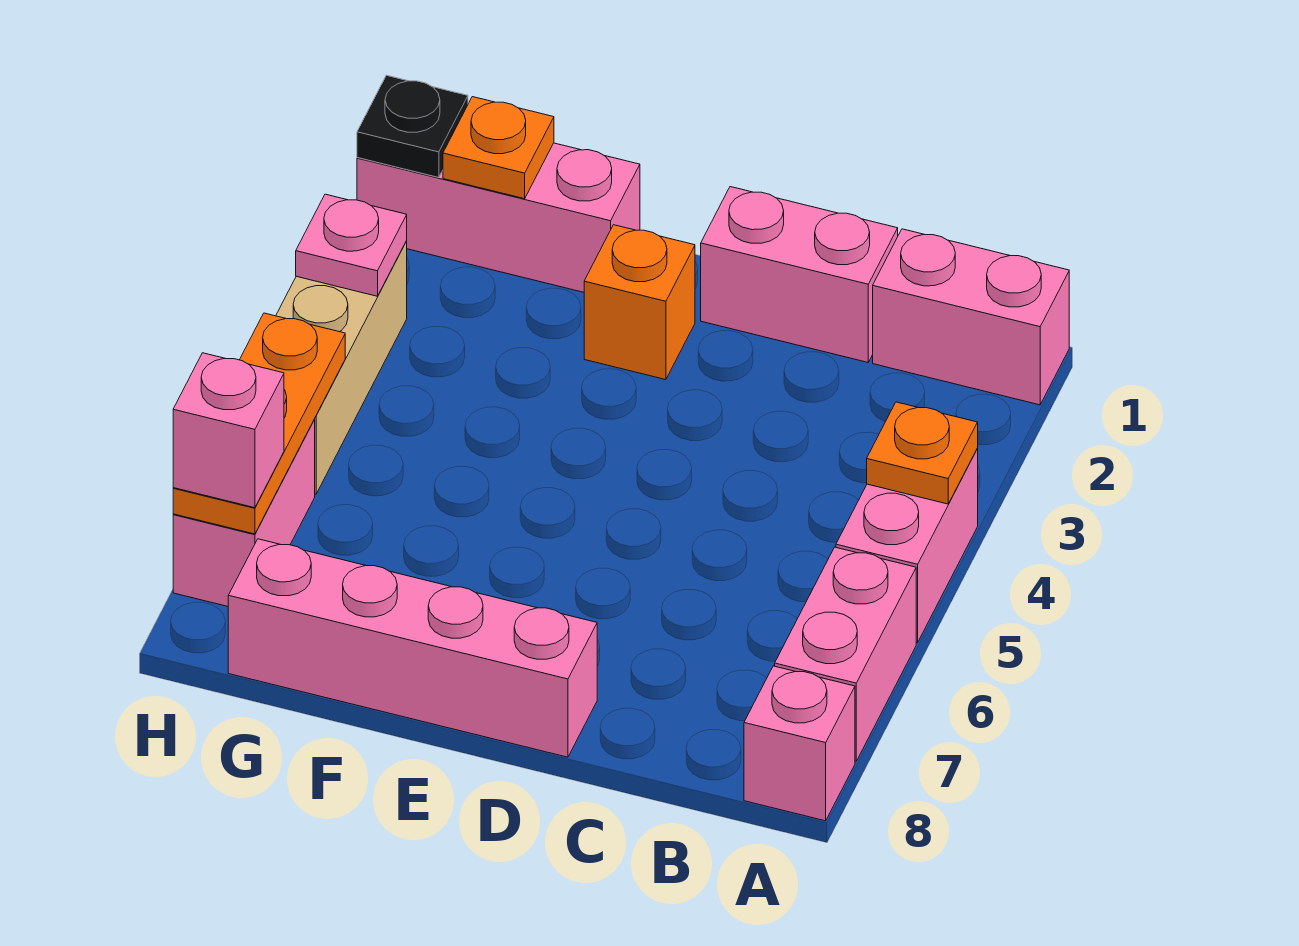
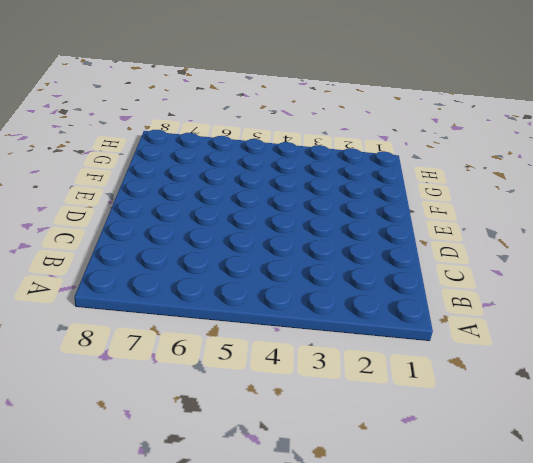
none -> pink brick A1:B1 level 1
none -> pink brick A4:A5 level 1
none -> pink brick A6:A7 level 1

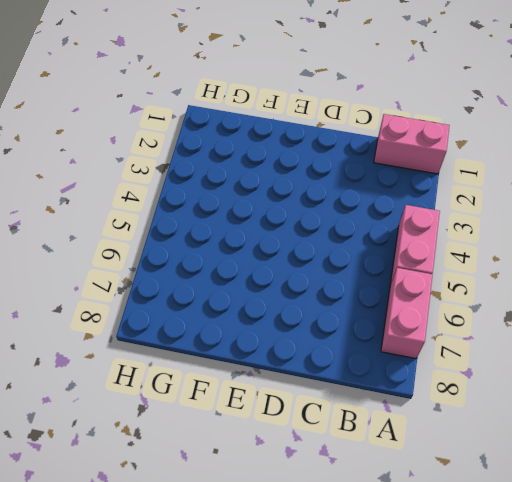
none -> pink brick A8 level 1
none -> pink brick C1:D1 level 1
none -> pink brick D8:G8 level 1

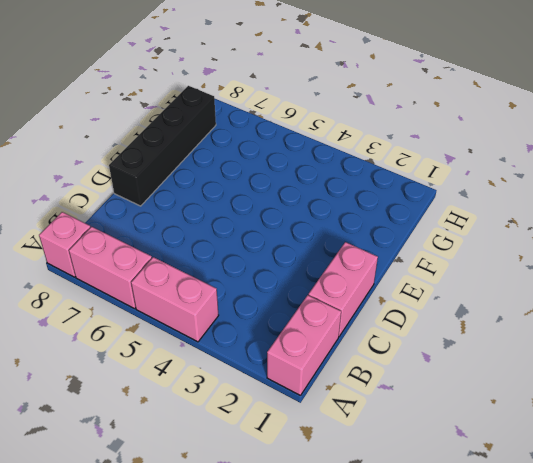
black brick D8:G8 level 1 -> pink brick D8:G8 level 1
none -> orange brick E2 level 1
none -> pink brick F1:H1 level 1
none -> tan brick H3:H5 level 1

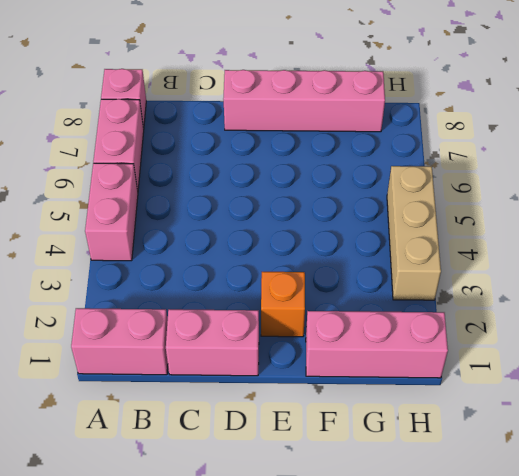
none -> pink brick H6:H7 level 1
none -> orange plate A4 level 2
none -> orange plate G1 level 2

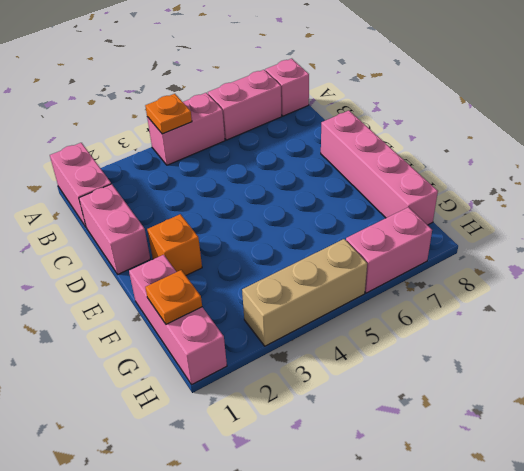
none -> black plate H1 level 2
none -> pink plate H3 level 2
none -> orange plate H5:H7 level 2

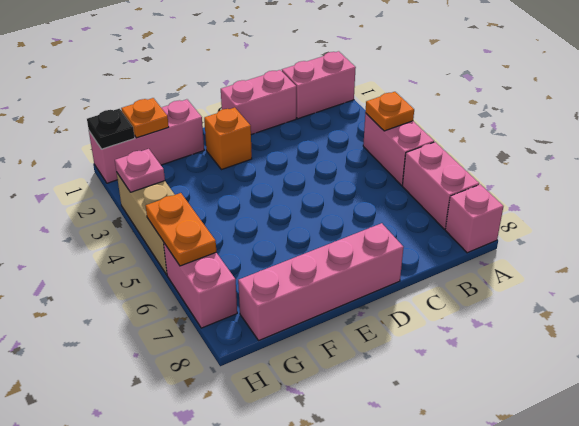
orange plate H5:H6 level 2 -> orange plate H5:H7 level 2
none -> pink brick H7 level 3

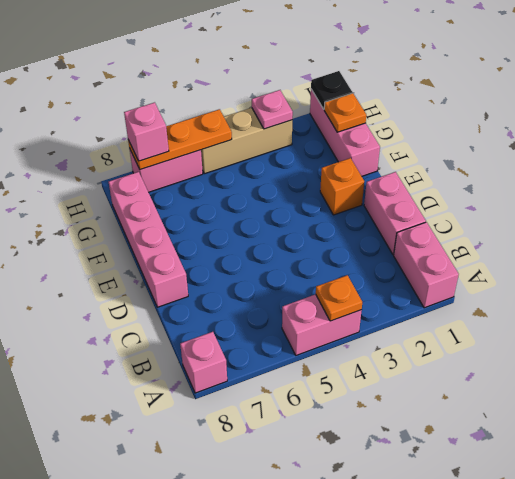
none -> pink brick A6:A7 level 1

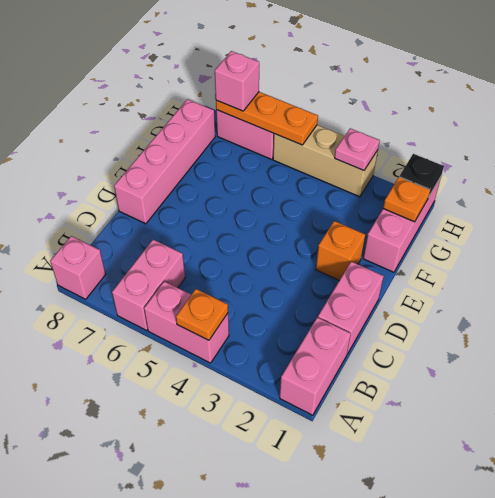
pink brick A6:B6 level 1 -> pink brick A6:A7 level 1

